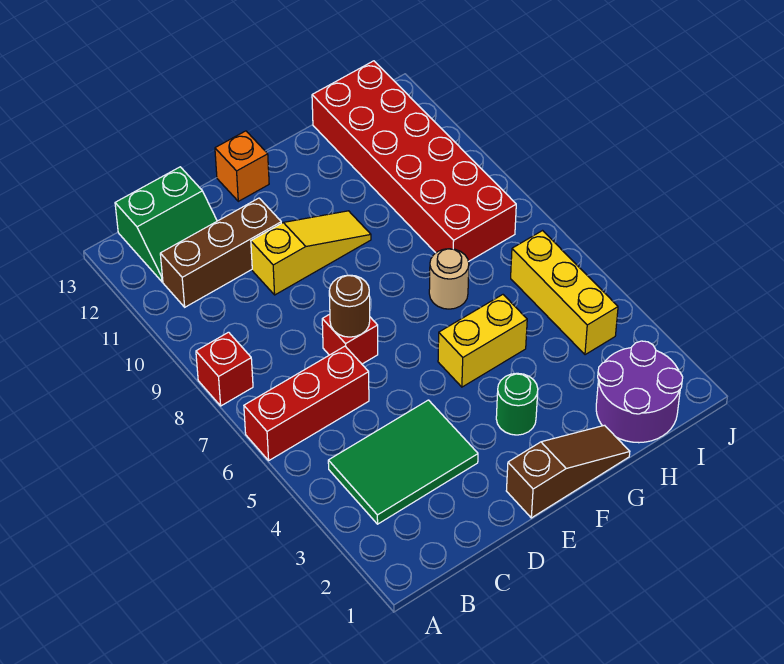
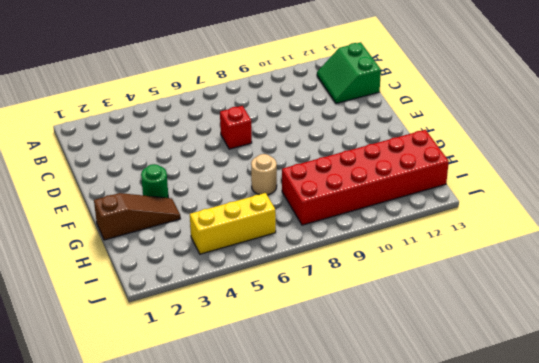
brown slope G1:G3 level 1 top 1 -> brown slope E1:G1 level 1 top E
none -> red brick A6:C6 level 1
none -> red brick A8 level 1
none -> green tile B3:D4 level 1

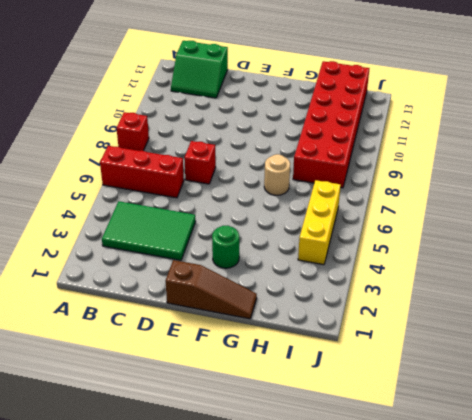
none -> brown brick B11:D11 level 1
none -> yellow slope D10:F10 level 1 top D
none -> orange brick E13 level 1

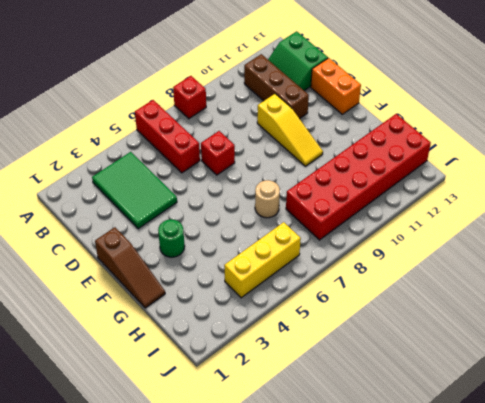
orange brick D13:E13 level 1 -> orange brick E13 level 1
none -> yellow brick F5:G5 level 1
none -> purple round brick H1:I2 level 1
none -> brown round brick D7 level 2

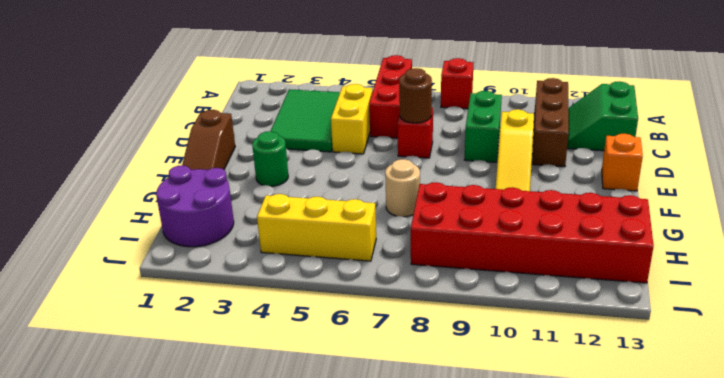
yellow brick C5:D5 level 1 -> yellow brick F5:G5 level 1
green brick C9:D9 level 1 -> none

